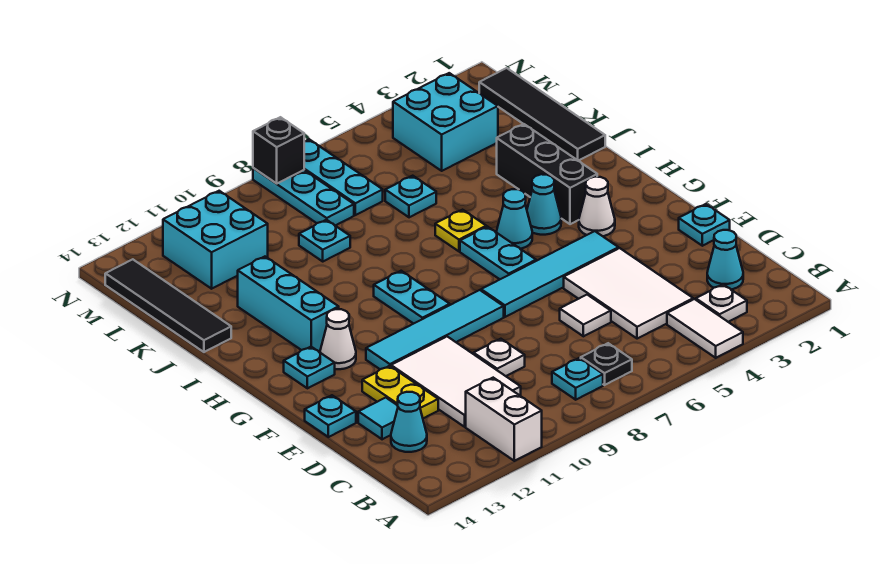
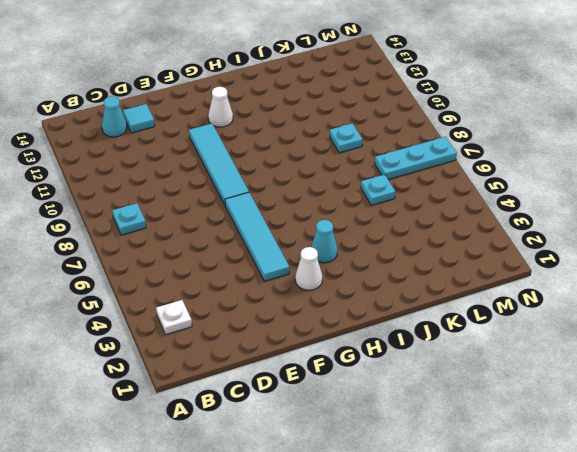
none -> white tile A4:B4 level 1
none -> white brick A11:B11 level 1
none -> black plate B7 level 1
none -> cyan cone C2 level 1

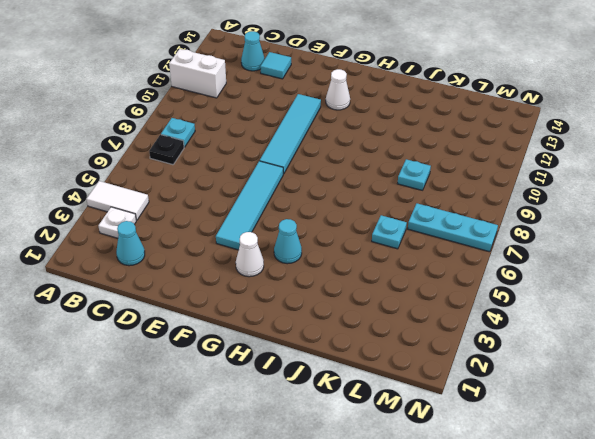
none -> white tile C4:E5 level 1
none -> white tile C10:E11 level 1
none -> white tile D6 level 1
none -> white plate D9 level 1

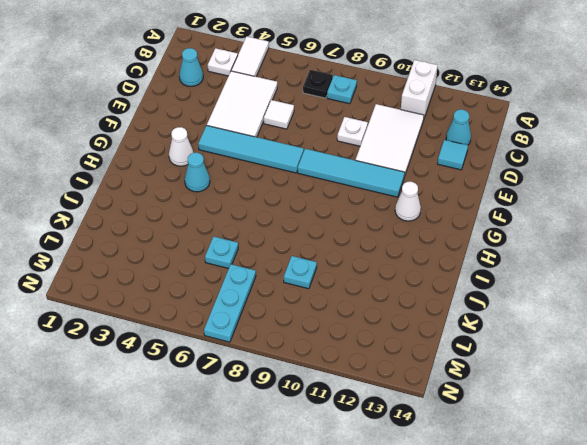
none -> yellow plate D12:E12 level 1
none -> cyan plate E1 level 1
none -> cyan plate E14 level 1
none -> cyan plate G6:H6 level 1

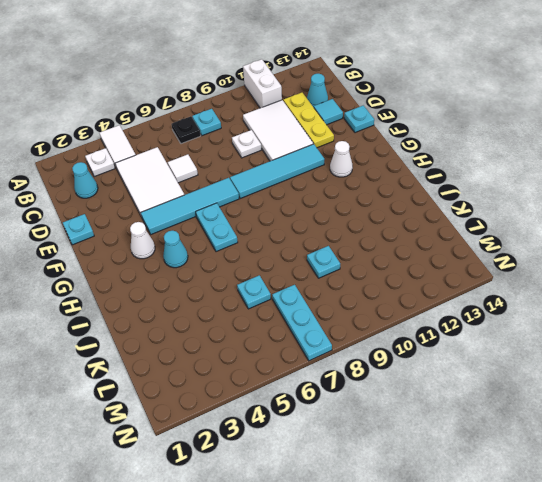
yellow plate C12:E12 level 1 -> yellow plate D12:E12 level 1
none -> cyan plate G9:H9 level 1
none -> cyan plate G13 level 1
none -> black brick H3:J3 level 1
none -> cyan cone H5 level 1

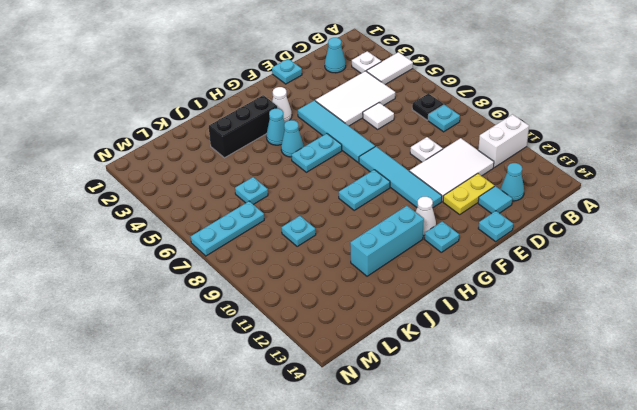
none -> yellow plate I6 level 1
none -> black tile J1:M1 level 1
none -> black tile J14:M14 level 1
none -> cyan brick L3:M4 level 1

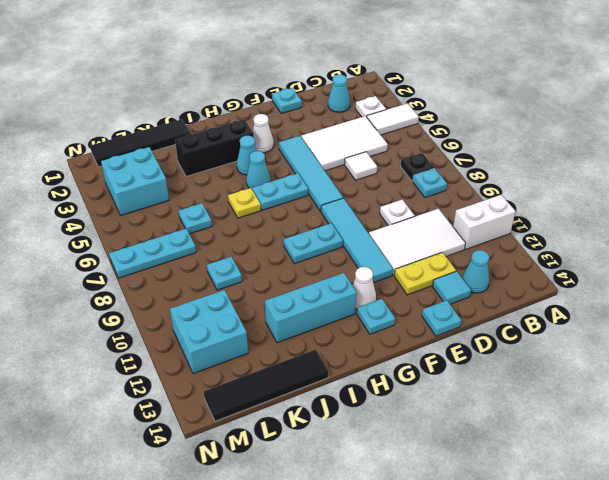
none -> cyan plate L8:N8 level 1
none -> black brick N8 level 2

